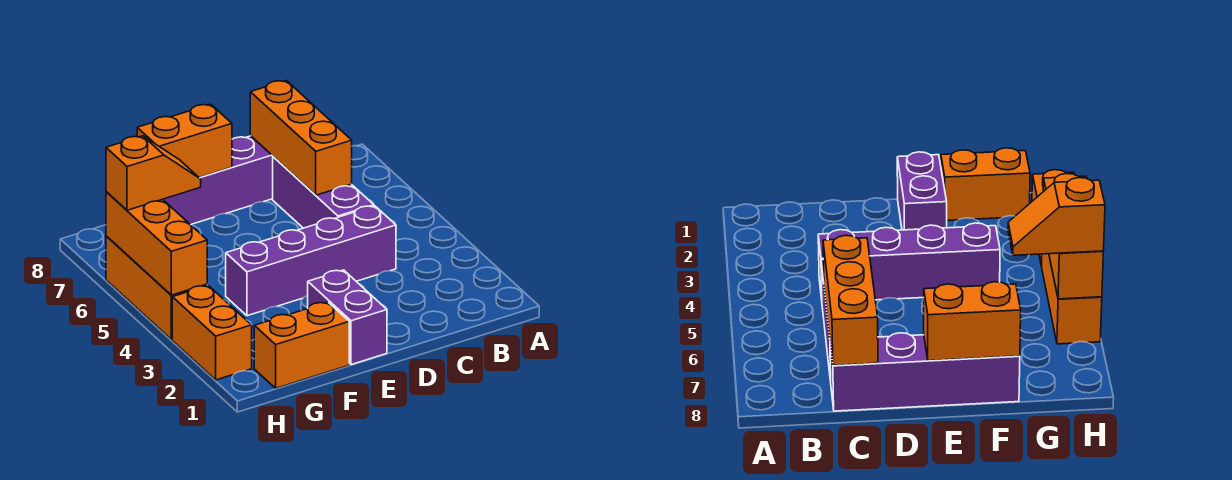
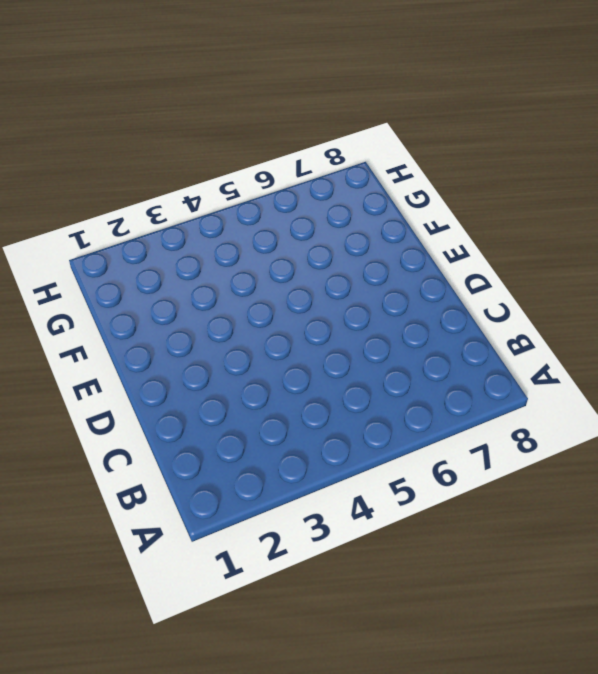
none -> purple brick C4:F4 level 1
none -> purple brick C5:C7 level 1

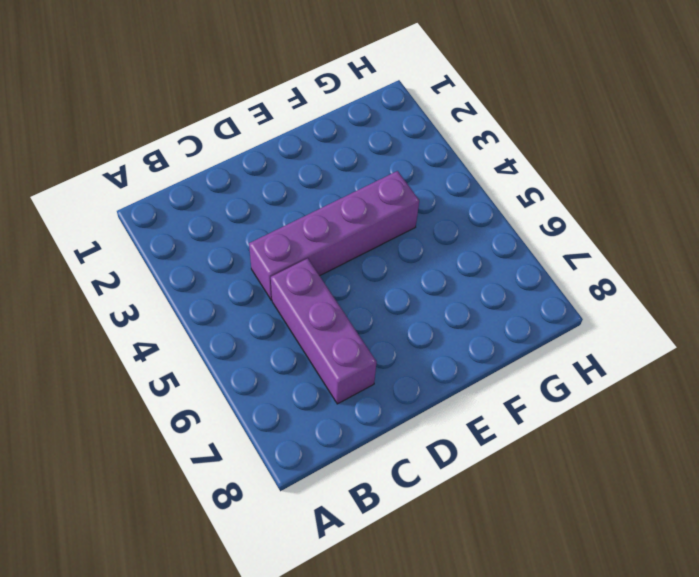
none -> purple brick C8:F8 level 1
none -> purple brick E1:E2 level 1

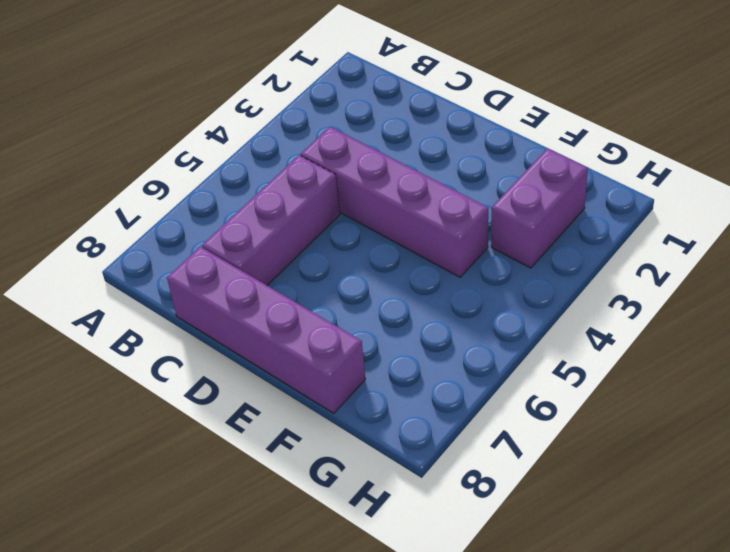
purple brick G2:G3 level 1 -> purple brick E1:E2 level 1
none -> orange brick F1:G1 level 1
none -> orange brick H2:H3 level 1

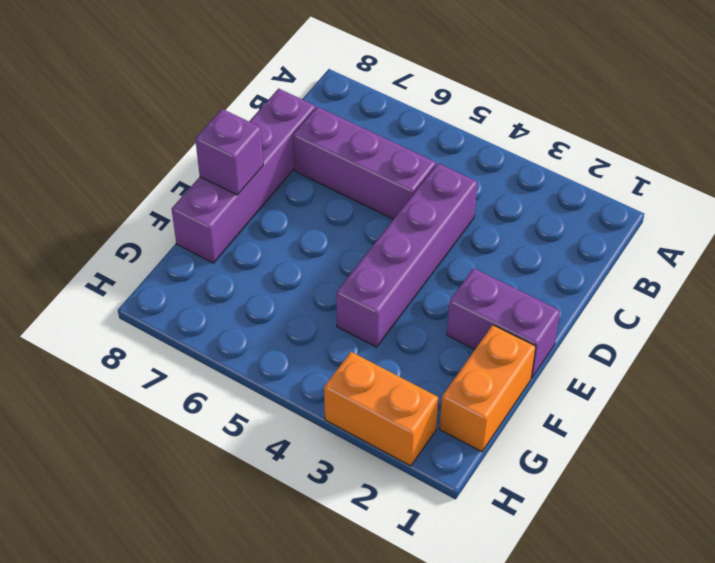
purple brick E8 level 2 -> orange brick E8:F8 level 2
none -> orange brick H4:H6 level 1
none -> orange brick C6:C8 level 2

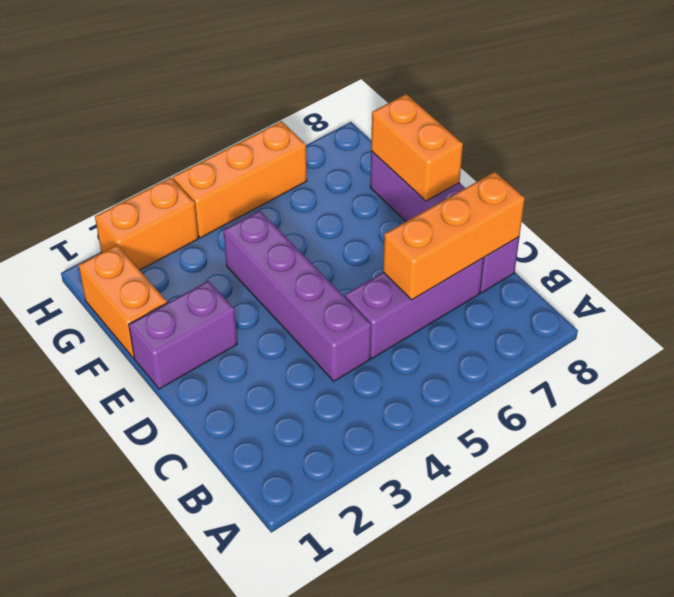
none -> orange brick H4:H6 level 2
none -> orange slope G6:H6 level 3 top H

